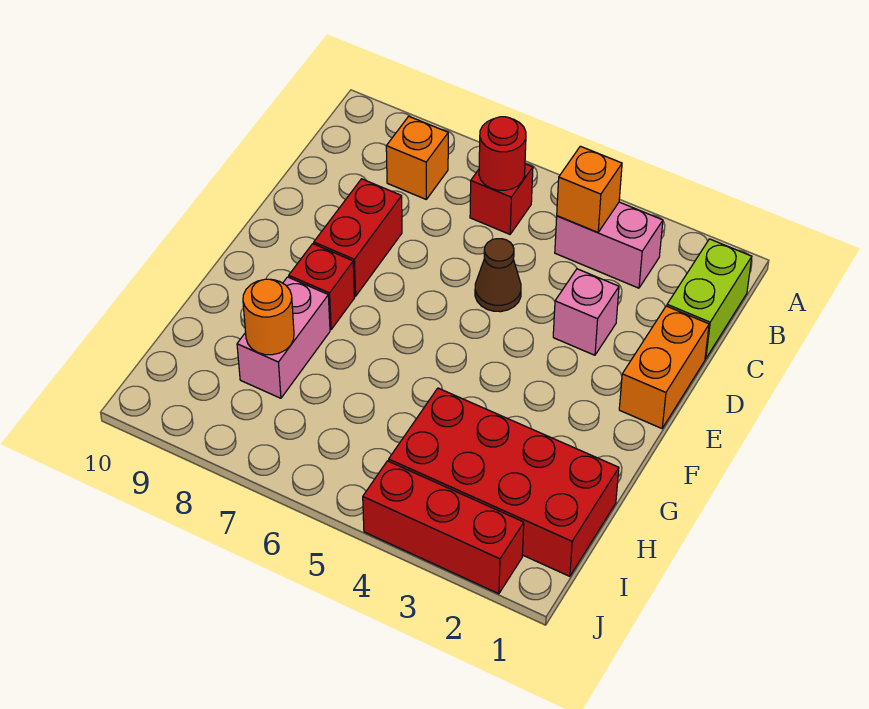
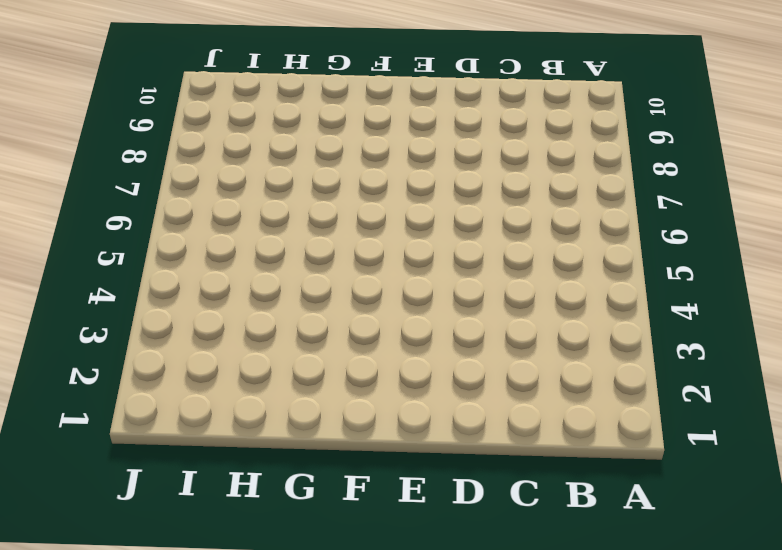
none -> lime brick B1:C1 level 1
none -> pink brick B3:B4 level 1
none -> red brick B6 level 1

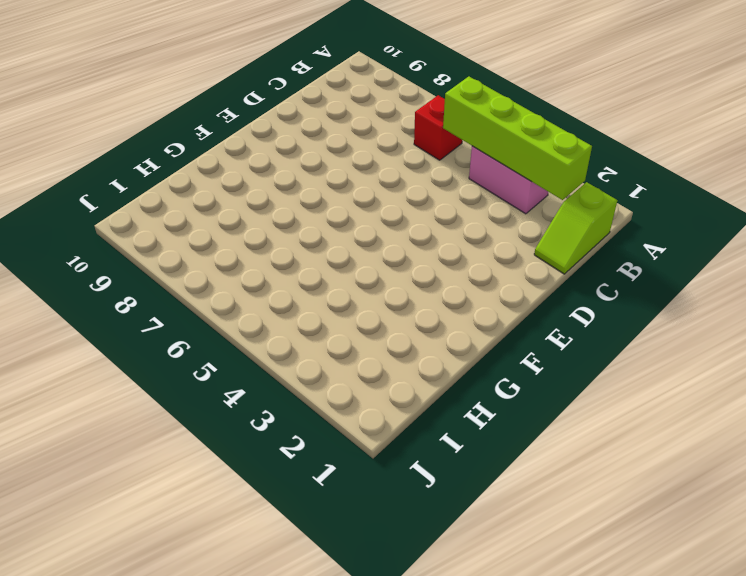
lime slope B1:C1 level 1 top B -> lime brick B1:C1 level 1
lime brick B2:B5 level 2 -> orange brick B4 level 2
none -> orange brick B8 level 1
none -> orange brick D1:E1 level 1
none -> pink brick D3 level 1

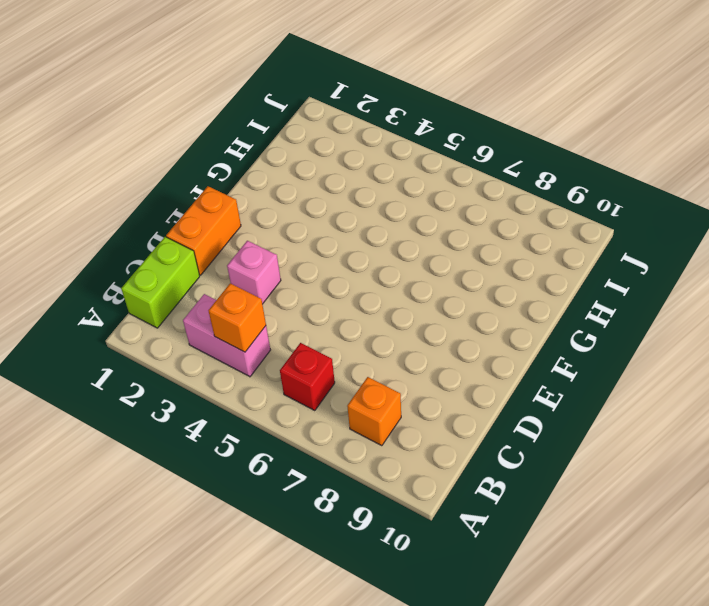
none -> brown cone D5 level 1
none -> red brick D8:E8 level 1
none -> red brick F8 level 1

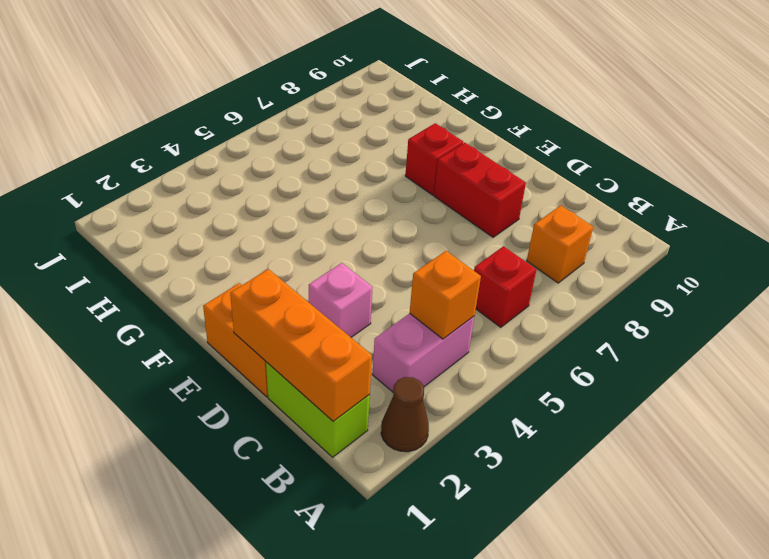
brown cone A2 level 1 -> brown cone D5 level 1
orange brick B1:D1 level 2 -> none
none -> pink brick G8:H8 level 1
none -> red brick H1:I4 level 1
none -> red brick J2:J4 level 1

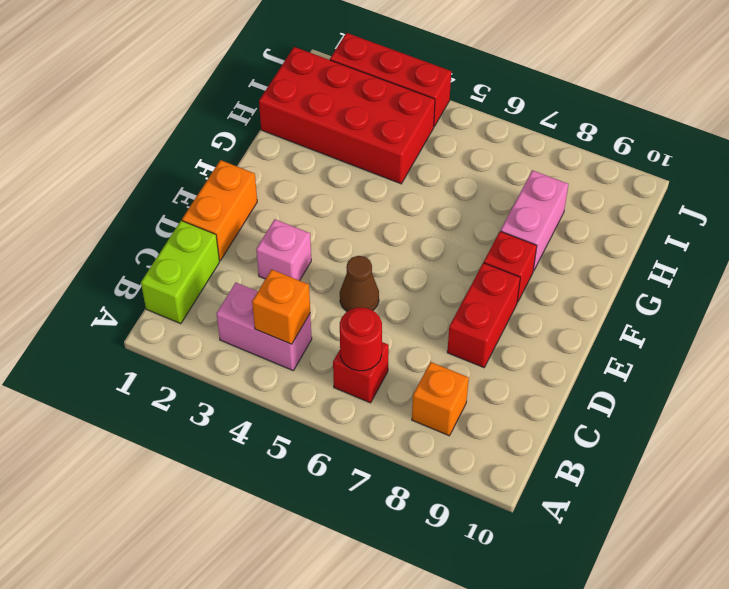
none -> orange round brick H8 level 2

